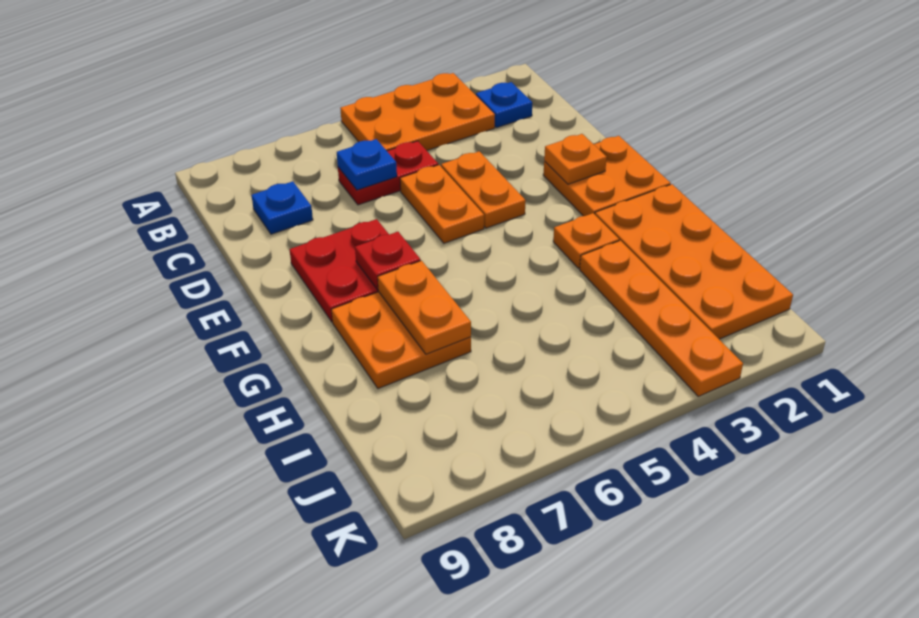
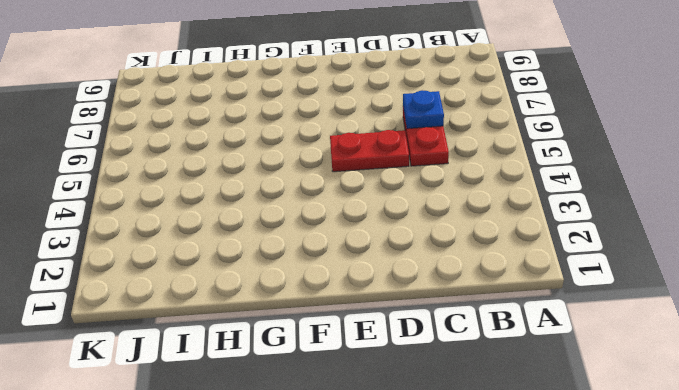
red plate D5:E5 level 1 -> orange plate D5:E5 level 1
none -> orange plate A3:B5 level 1
none -> blue plate B2 level 1
none -> blue plate C8 level 1

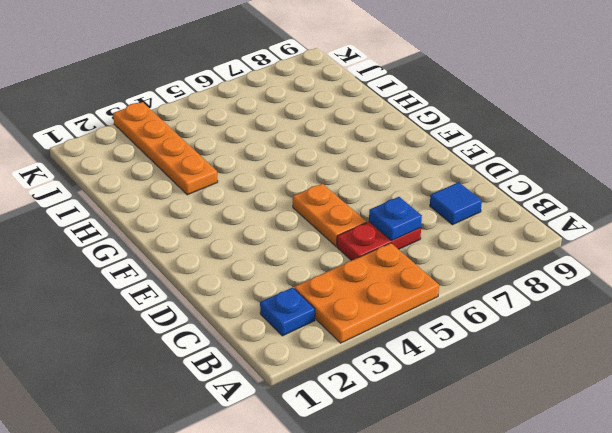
blue tile C8 level 1 -> blue plate C8 level 1
none -> orange plate D4:E4 level 1
none -> orange plate E1:F2 level 1
none -> red plate E7:F8 level 1

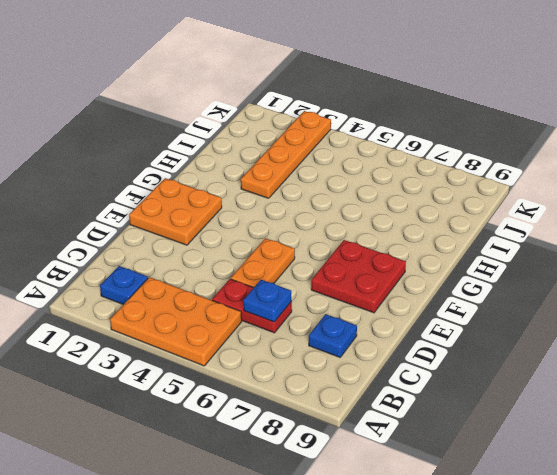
none -> orange plate D4:E4 level 1
none -> orange plate G1:J2 level 1
none -> orange plate G3 level 1

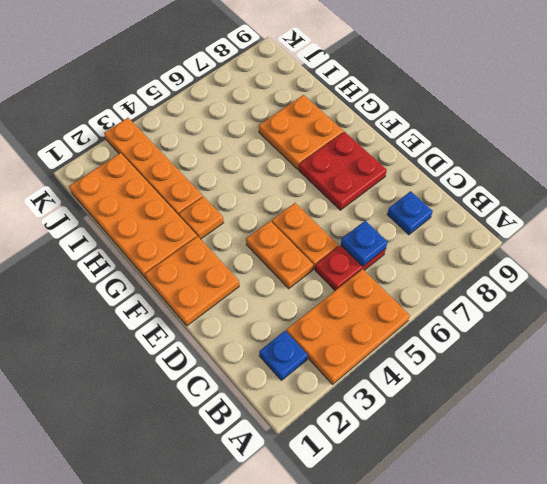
none -> orange plate E2 level 2
none -> red plate F7 level 2
none -> orange plate G7:H7 level 2

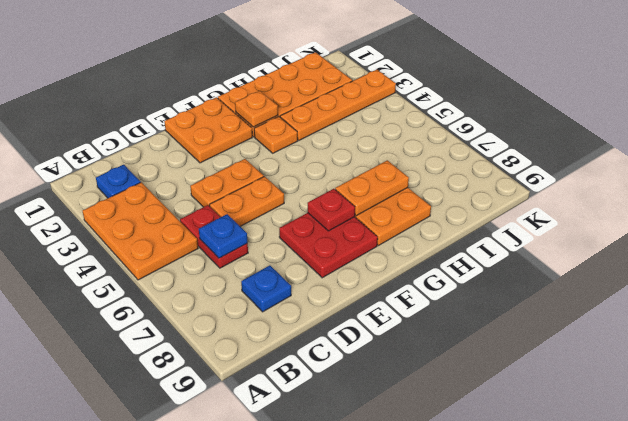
orange plate G2 level 2 -> orange plate E2 level 2

